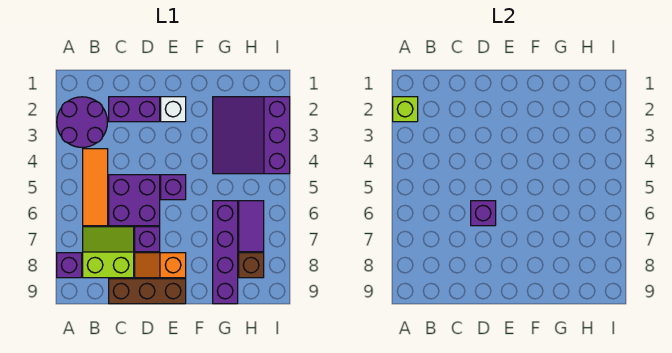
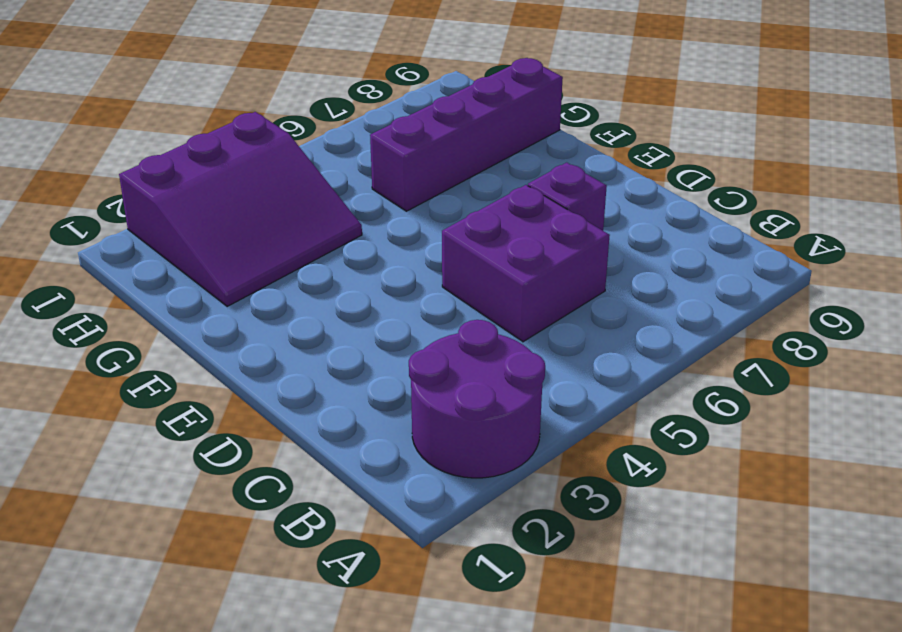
none -> purple brick A8 level 1
none -> orange tile B4:B6 level 1
none -> lime slope B7:C8 level 1 top 8

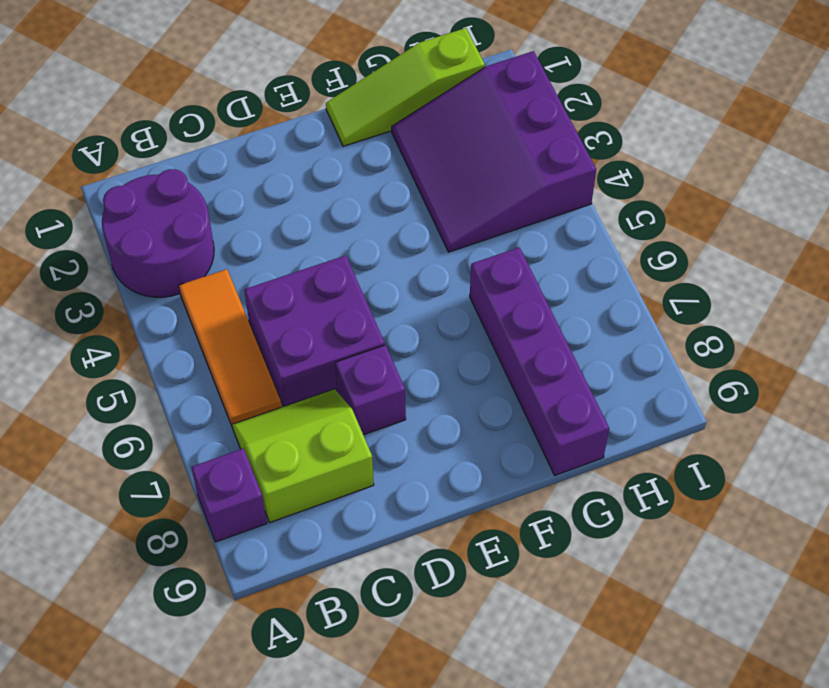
lime slope F1:H1 level 1 top H -> none
none -> purple brick C2:D2 level 1
none -> brown brick C9:E9 level 1
none -> orange slope D8:E8 level 1 top E

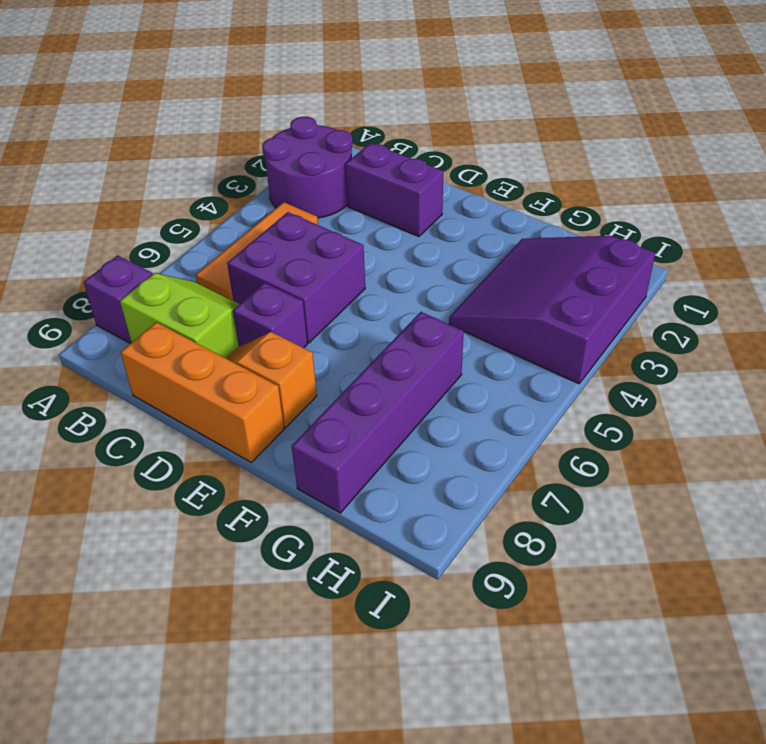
orange brick C9:E9 level 1 -> brown brick C9:E9 level 1
none -> white brick E2 level 1
none -> purple brick E5 level 1
none -> purple tile H6:H7 level 1

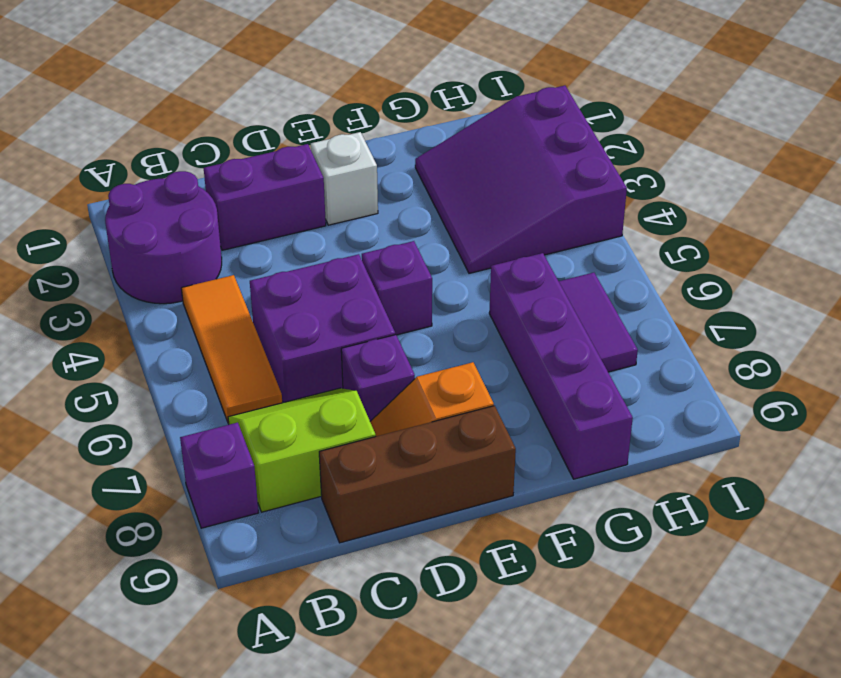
none -> brown brick H8 level 1
none -> lime brick A2 level 2
none -> purple brick D6 level 2

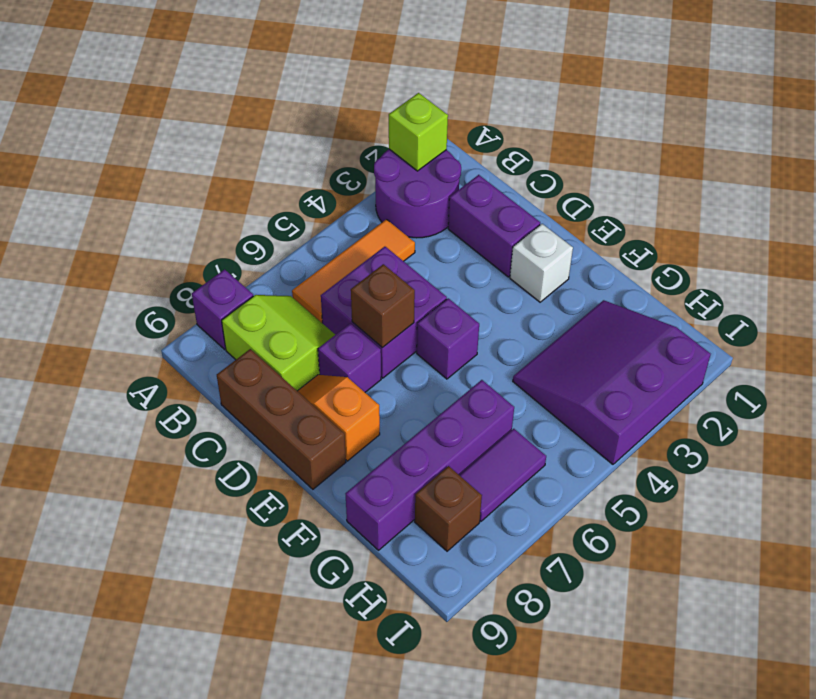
brown brick D6 level 2 -> purple brick D6 level 2

